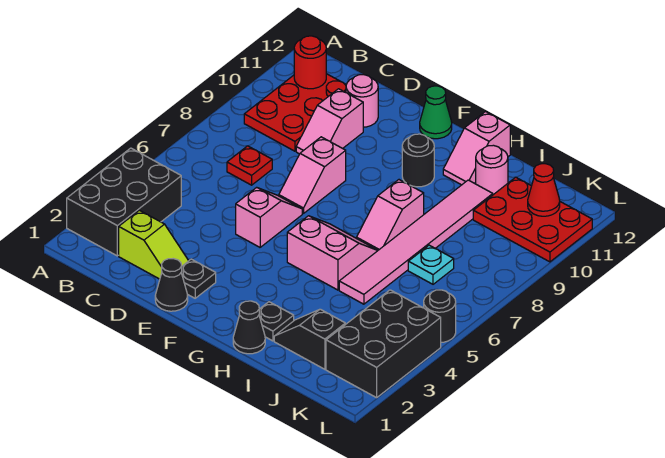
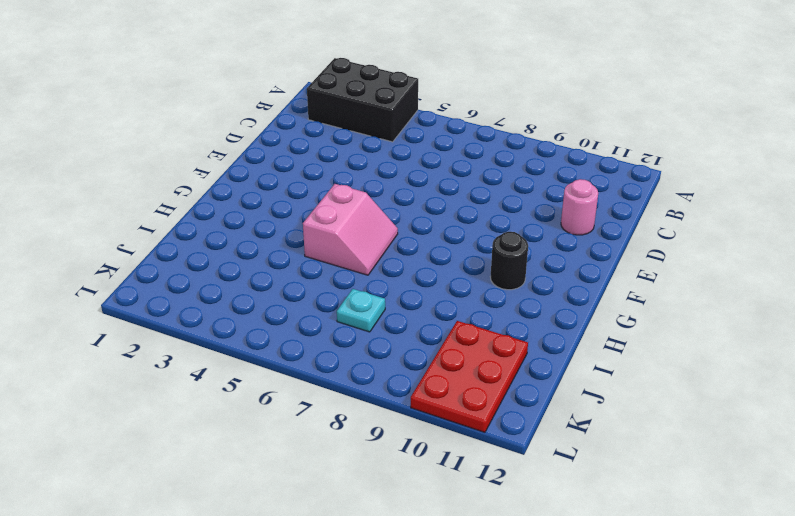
none -> red plate B9:C11 level 1
none -> lime slope C2:D2 level 1 top C
none -> red plate C7 level 1

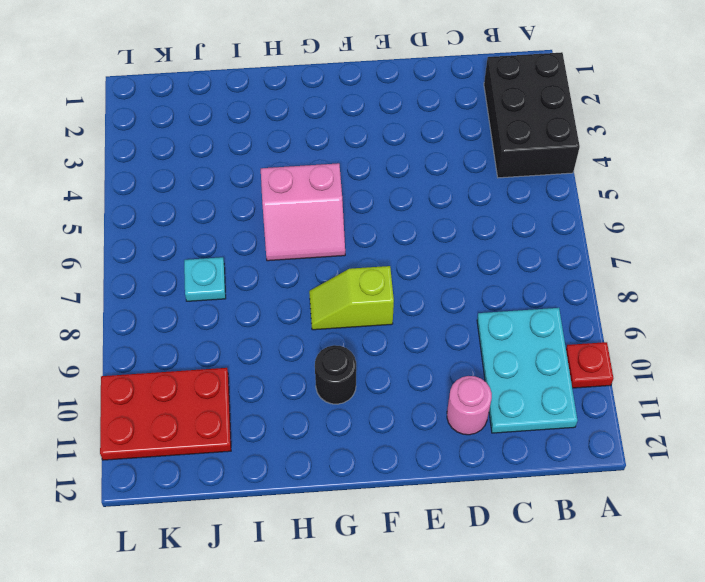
red plate A10 level 1 -> red plate C7 level 1
cyan plate B9:C11 level 1 -> red plate B9:C11 level 1
lime slope F8:G8 level 1 top F -> lime slope C2:D2 level 1 top C
none -> pink slope D9:D10 level 1 top 10
none -> black cone E1 level 1
none -> black plate E2 level 1

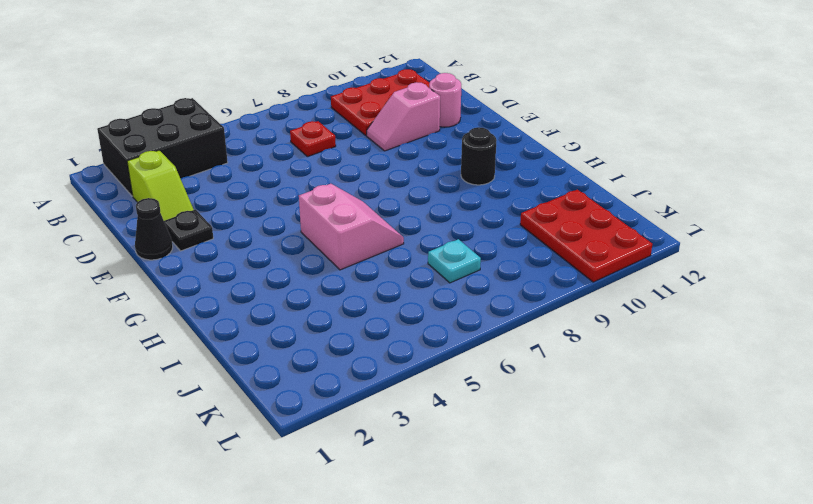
none -> pink slope E5:E6 level 1 top 5
none -> pink slope E7:E8 level 1 top 8
none -> green cone F12 level 1

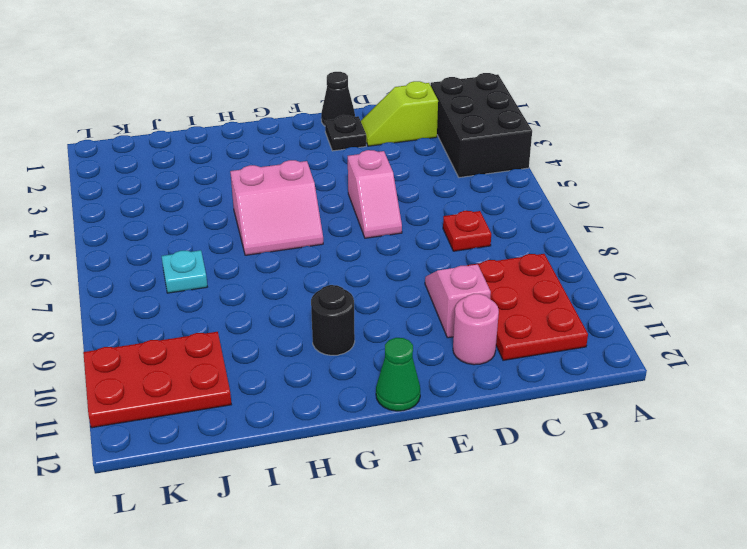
none -> pink slope E7:E8 level 1 top 8
none -> black cone H1 level 1
none -> black plate H2 level 1

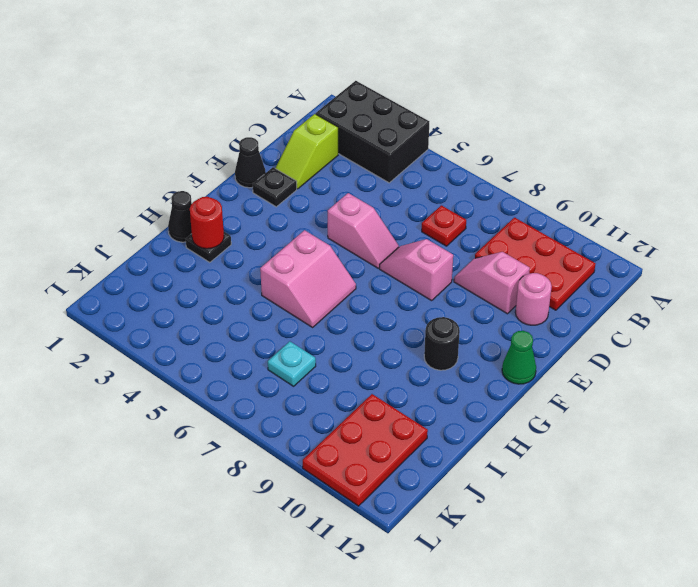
red round brick H2 level 2 -> red round brick B11 level 2
none -> pink slope H7:H8 level 1 top 8
none -> pink slope H11:H12 level 1 top 12
none -> black slope I2:J2 level 1 top J

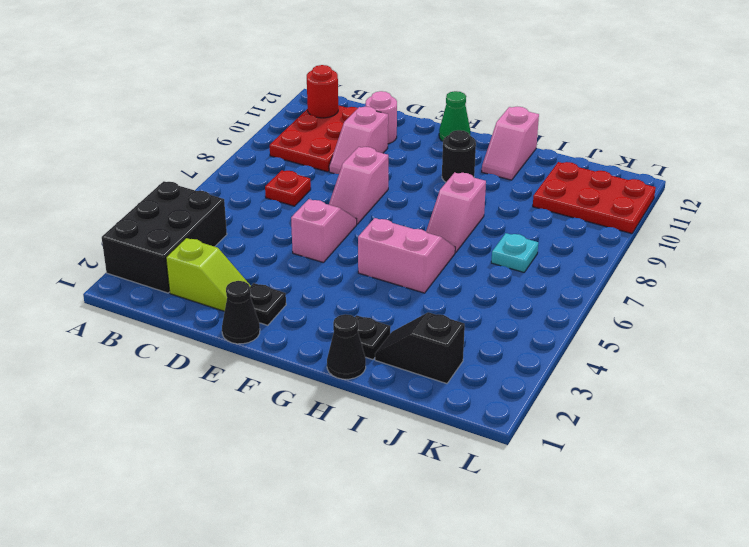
none -> pink tile I5:I10 level 1
none -> pink round brick I11 level 1
none -> black brick K2:L4 level 1

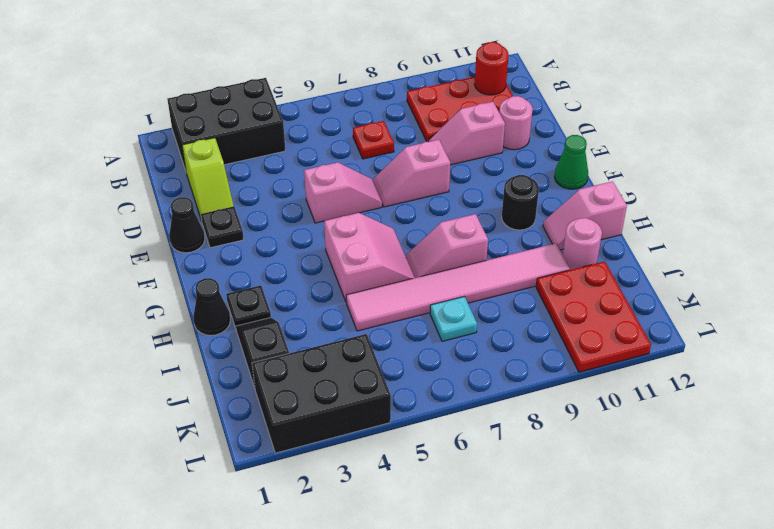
none -> black round brick L5 level 1
none -> red cone K11 level 2

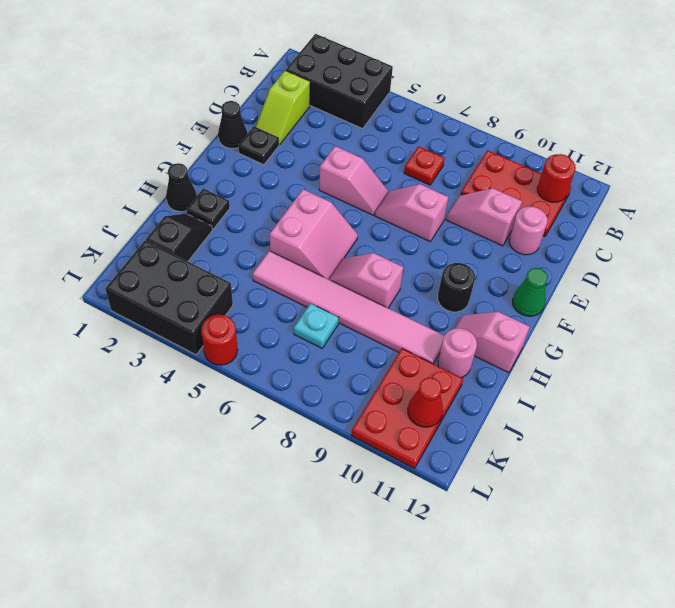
red round brick L5 level 1 -> black round brick L5 level 1

